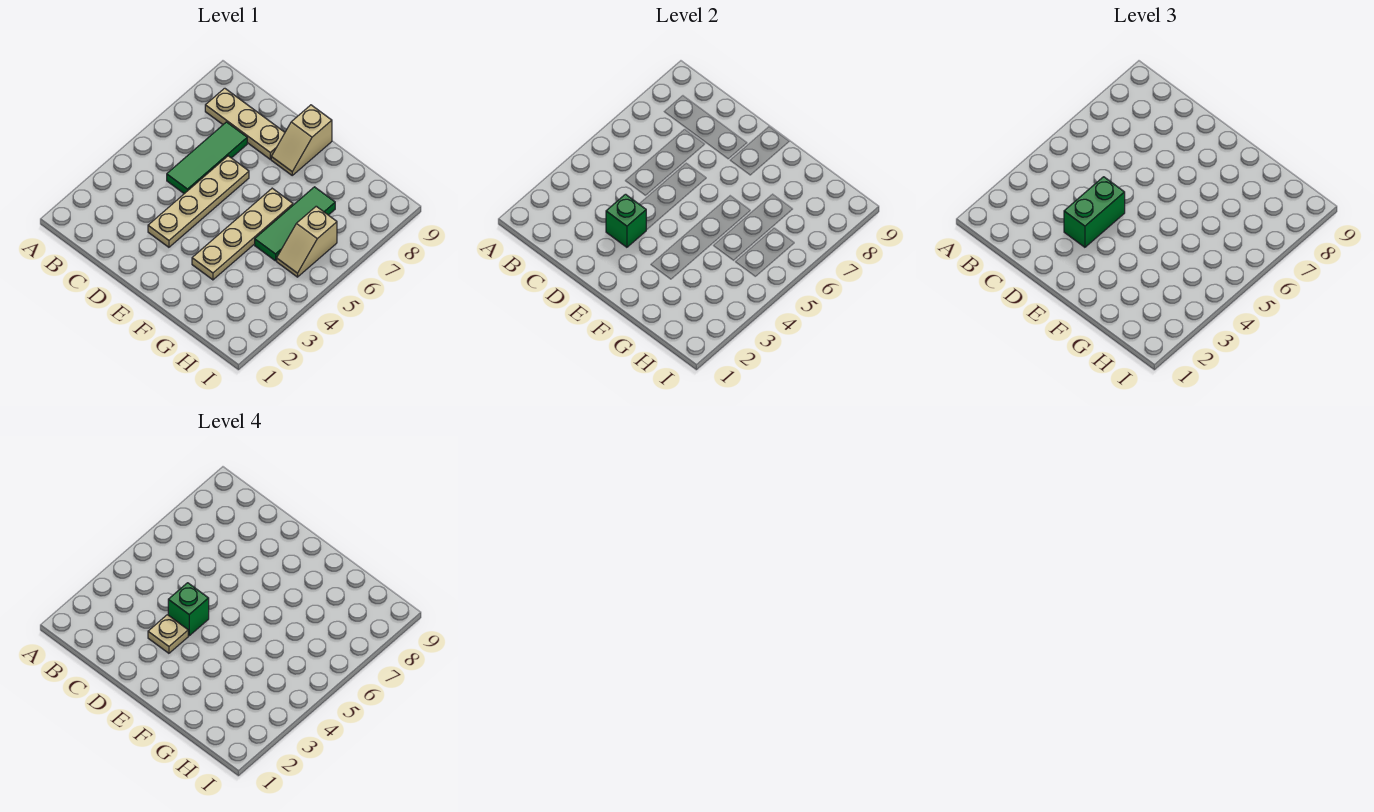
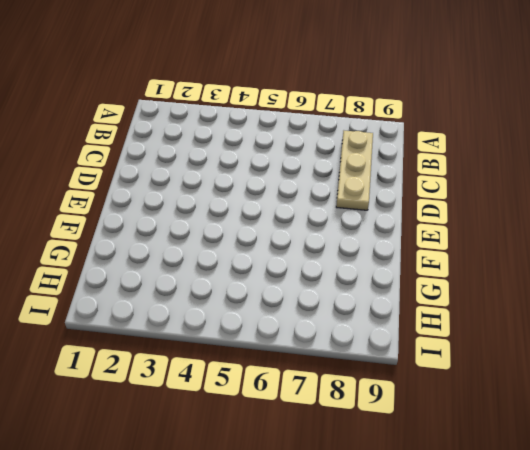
none -> green tile C5:C7 level 1
none -> tan plate D3:D6 level 1

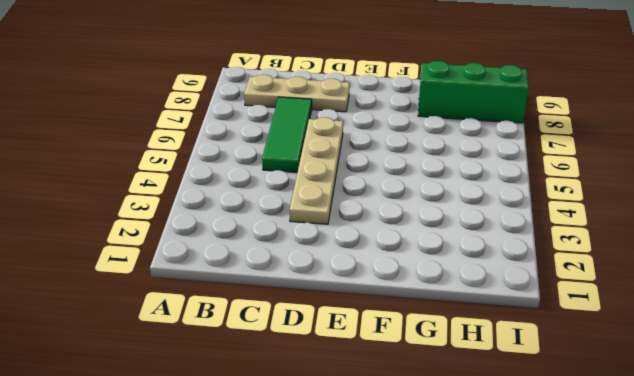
green brick G8:I8 level 1 -> none
none -> tan slope E8:E9 level 1 top 9
none -> tan plate F3:F6 level 1

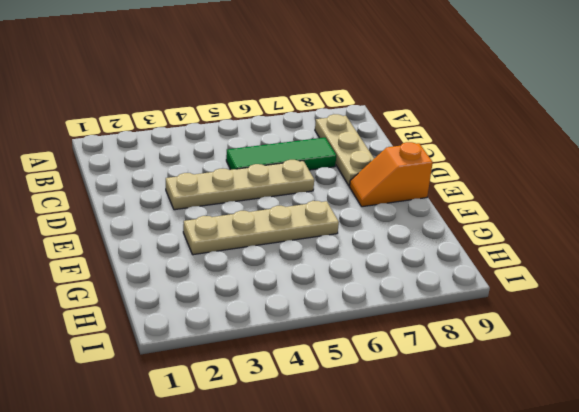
orange slope E8:E9 level 1 top 9 -> tan slope E8:E9 level 1 top 9
none -> green tile G5:G7 level 1
none -> tan slope H5:H6 level 1 top 6

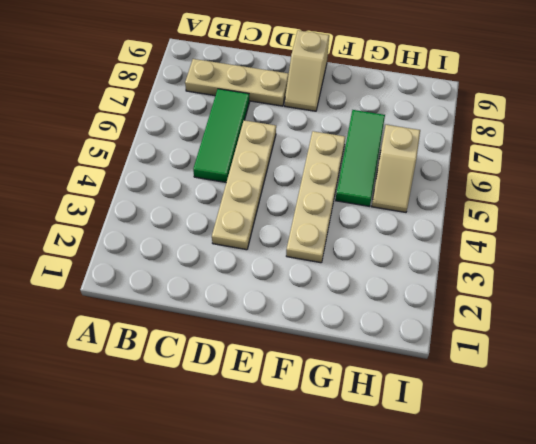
none -> green brick D3 level 2
none -> green brick D3:D4 level 3

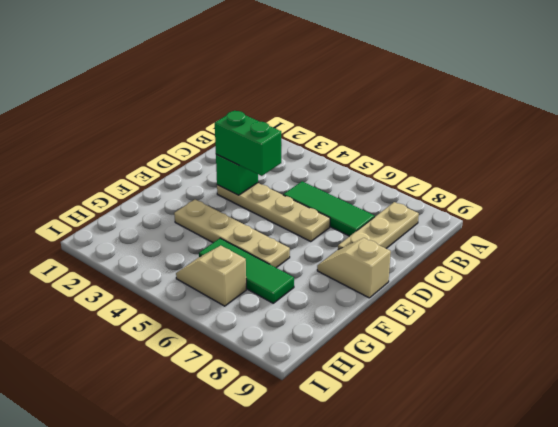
none -> tan plate D3 level 4
none -> green brick D4 level 4

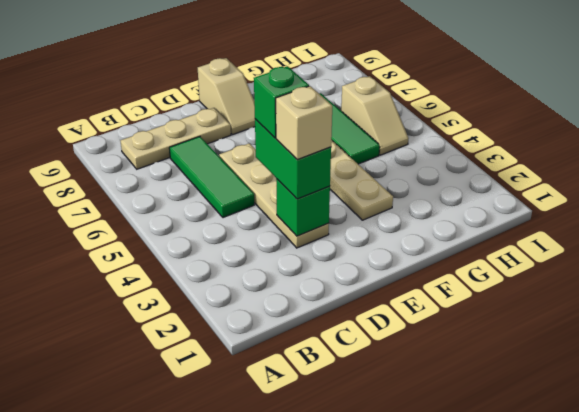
tan brick D3 level 4 -> tan plate D3 level 4

